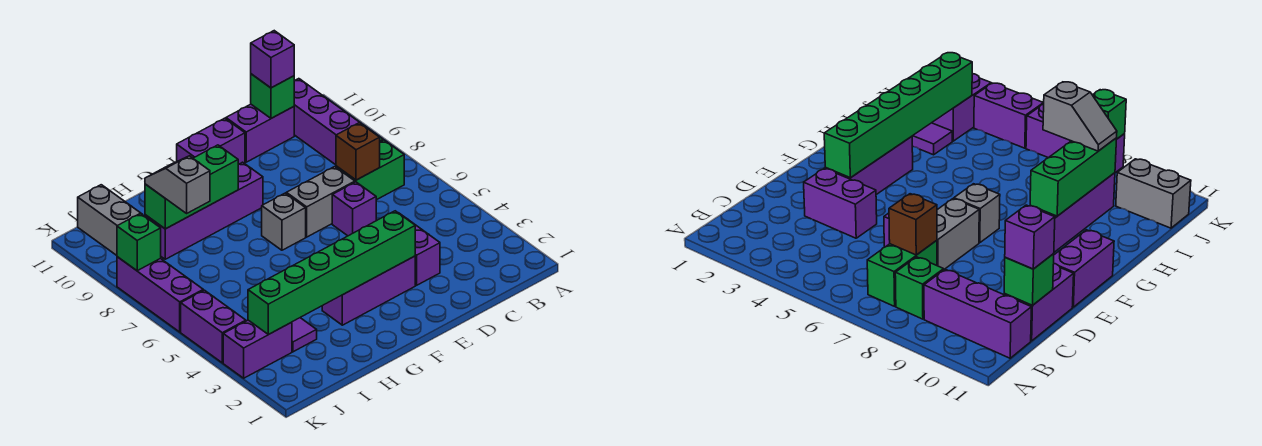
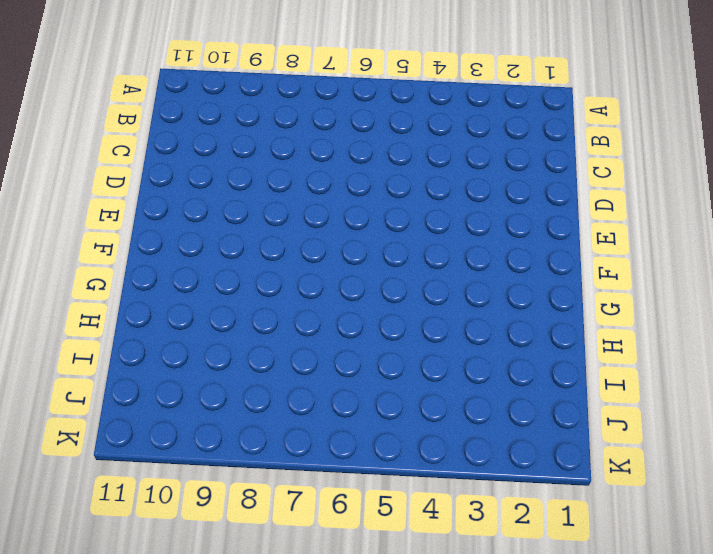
none -> green brick B7:C7 level 1
none -> green brick B8 level 1
none -> purple brick B9:B11 level 1

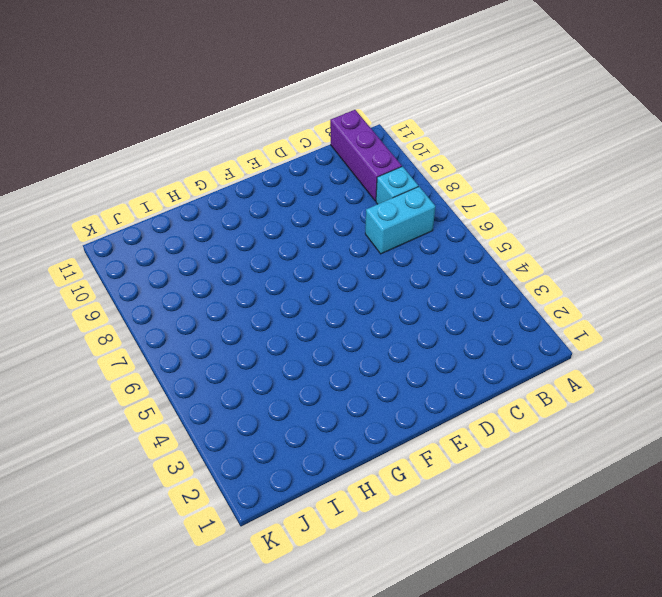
cyan brick B7:C7 level 1 -> green brick B7:C7 level 1
cyan brick B8 level 1 -> green brick B8 level 1
none -> purple brick C11:D11 level 1
none -> purple brick D3:D4 level 1
none -> purple brick D6 level 1

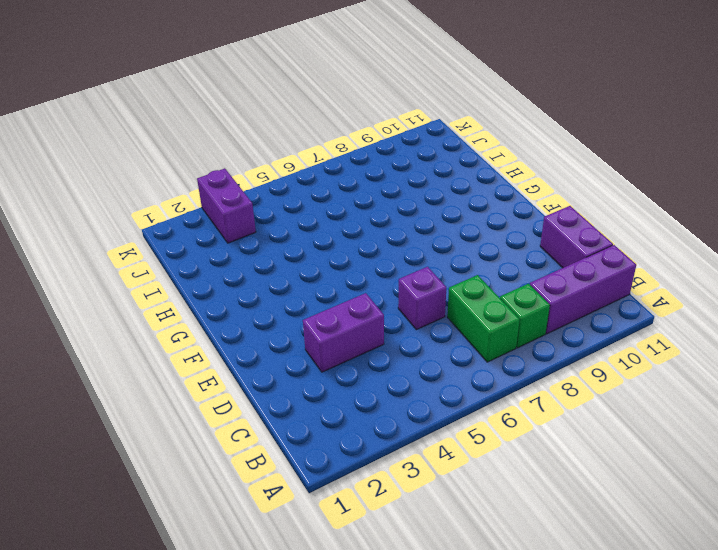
none -> grey brick D7:E7 level 1
none -> purple brick E3:G3 level 1
none -> purple brick E11:F11 level 1

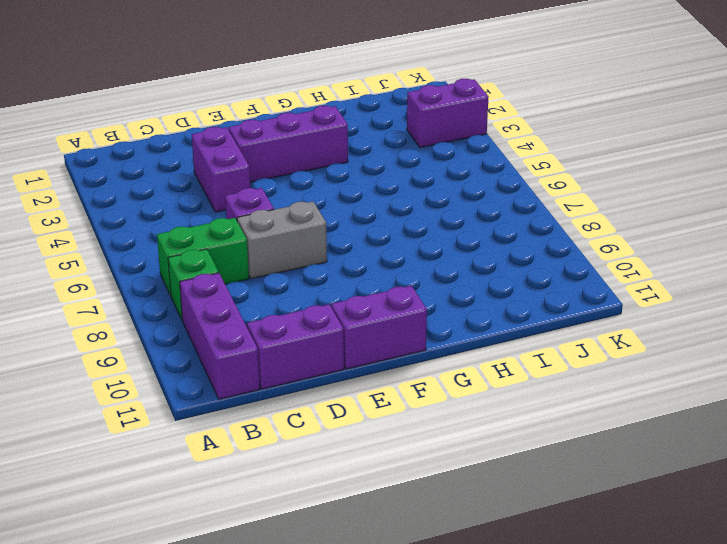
none -> grey brick F7 level 1
none -> purple brick F9:I9 level 1
none -> purple tile I3 level 1

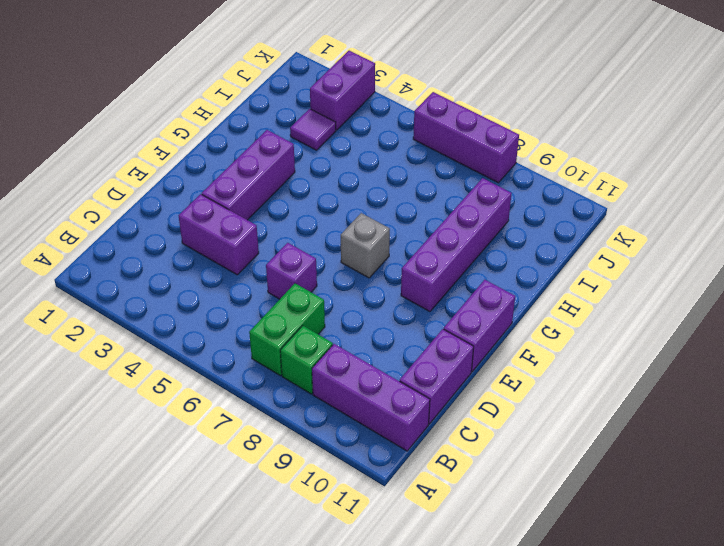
none -> grey brick D7:E7 level 1
none -> grey brick J10:J11 level 1
none -> purple brick K4:K5 level 1

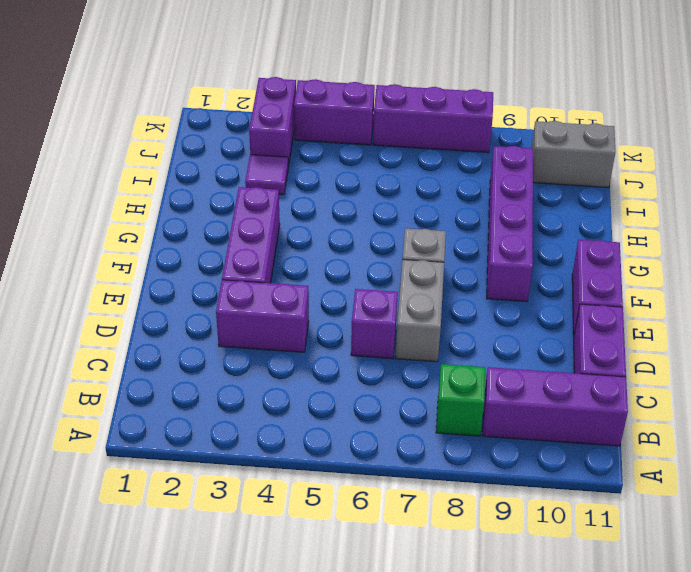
none -> green brick B7:C7 level 1
none -> brown brick C7 level 2
none -> green brick C11 level 2

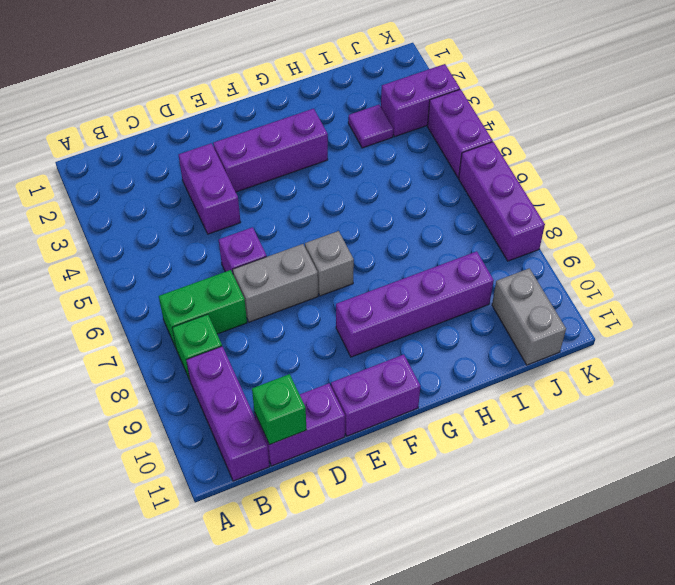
none -> brown brick C7 level 2
none -> green brick E3:J3 level 2
none -> green brick G9:I9 level 2

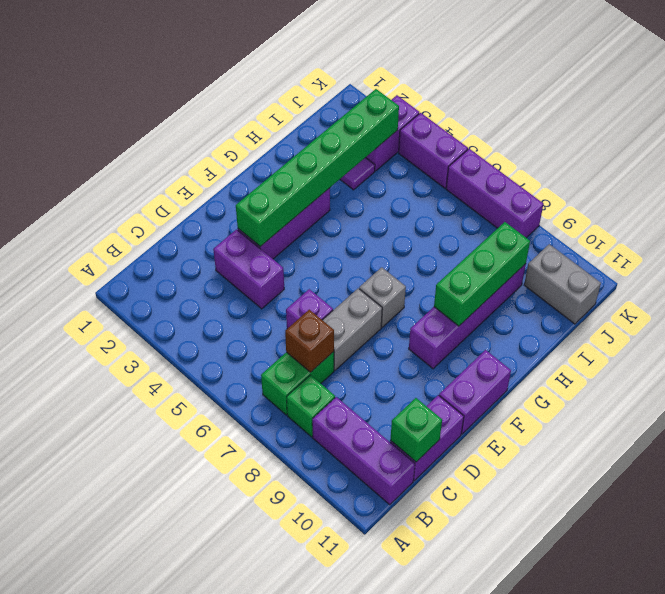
none -> green brick K8 level 2
none -> purple brick C11 level 3
none -> grey slope I8:I9 level 3 top 8

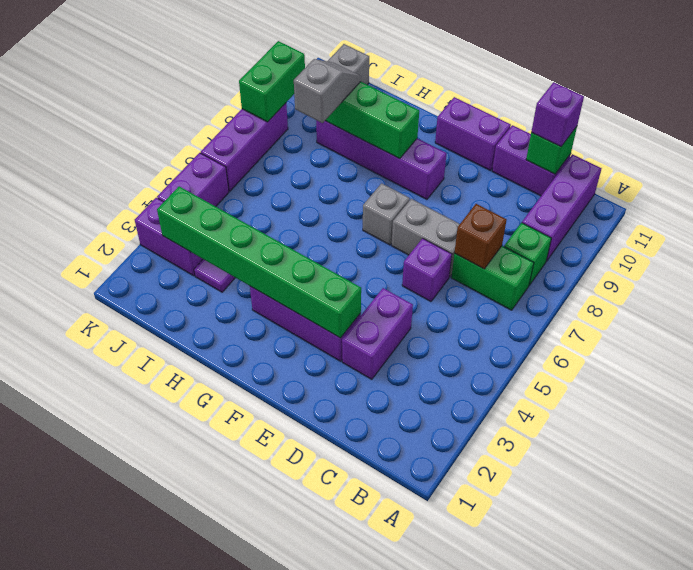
green brick K8:K9 level 2 -> green brick K8 level 2

